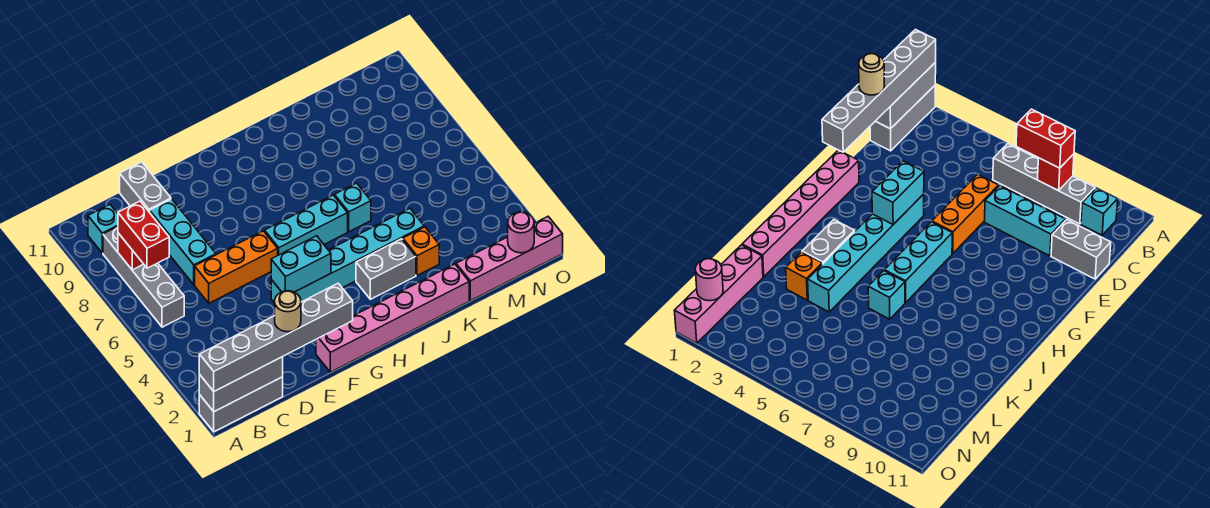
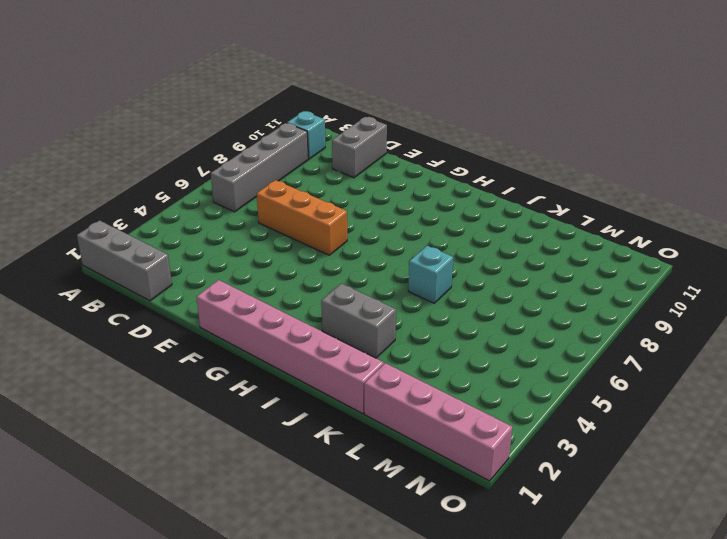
none -> cyan brick D7:D9 level 1
none -> cyan brick F4:K4 level 1
none -> cyan brick G6:I6 level 1

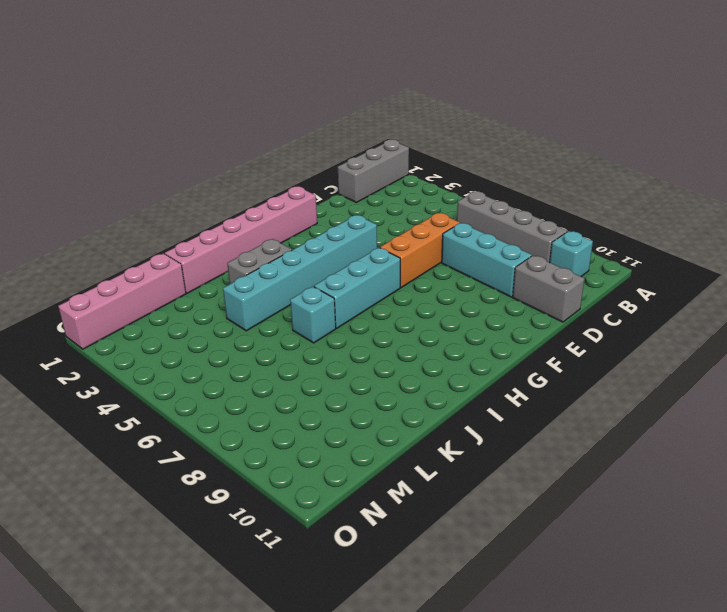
none -> orange brick K3 level 1
none -> grey brick A1:C1 level 2
none -> red brick B8 level 2

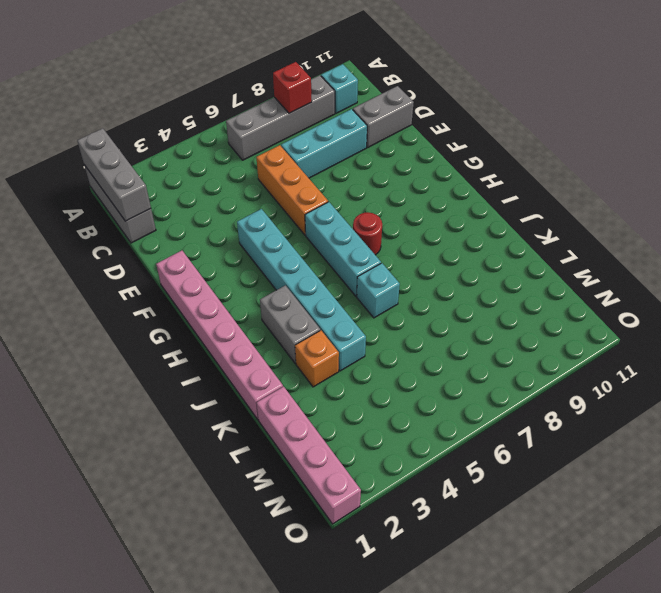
red round brick H7 level 1 -> none
none -> cyan brick F4:G4 level 2
none -> pink round brick N1 level 2
none -> grey brick A1:F1 level 3

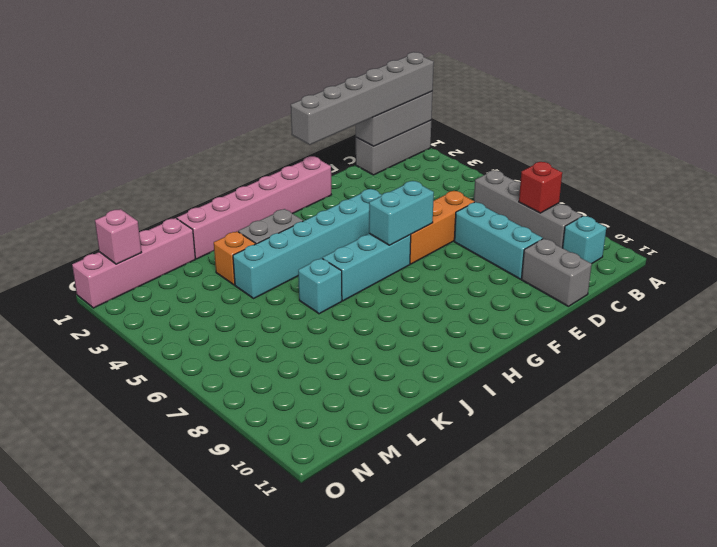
cyan brick F6:G6 level 2 -> cyan brick F4:G4 level 2
pink brick N1 level 2 -> pink round brick N1 level 2
none -> red brick B7:B8 level 3
none -> tan round brick D1 level 4

